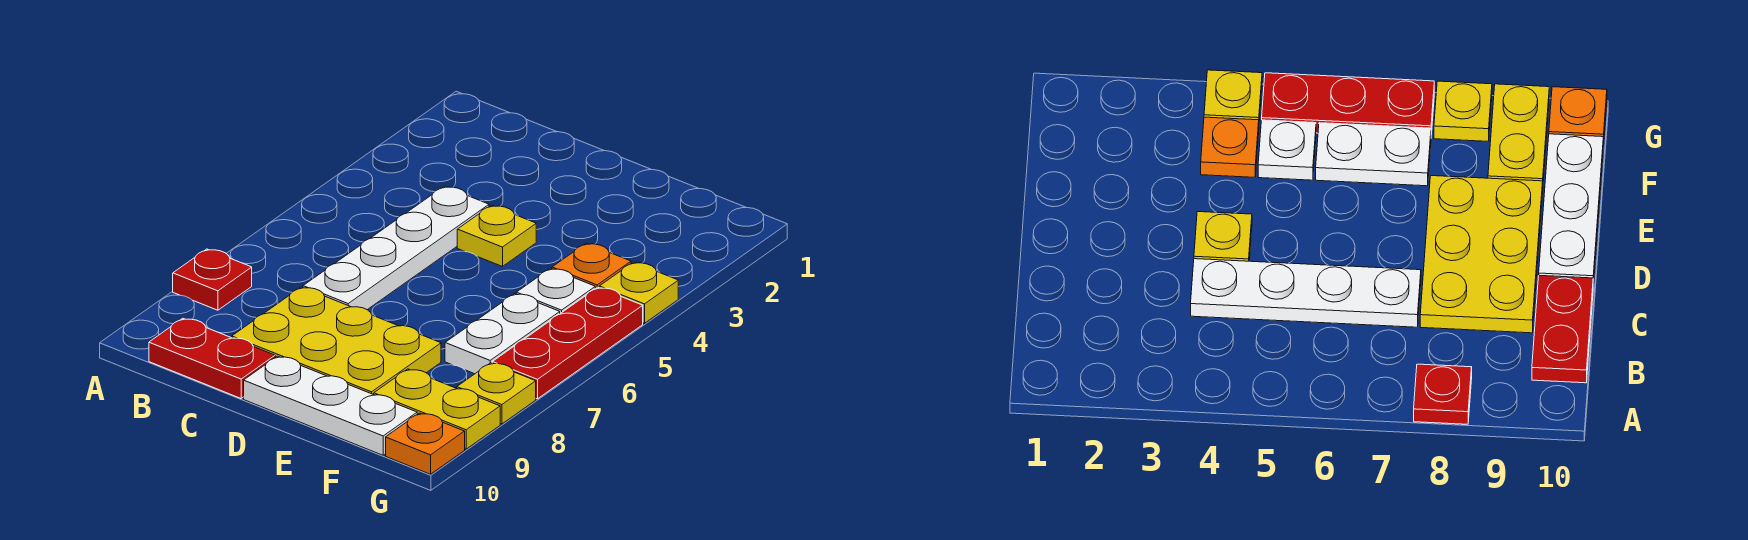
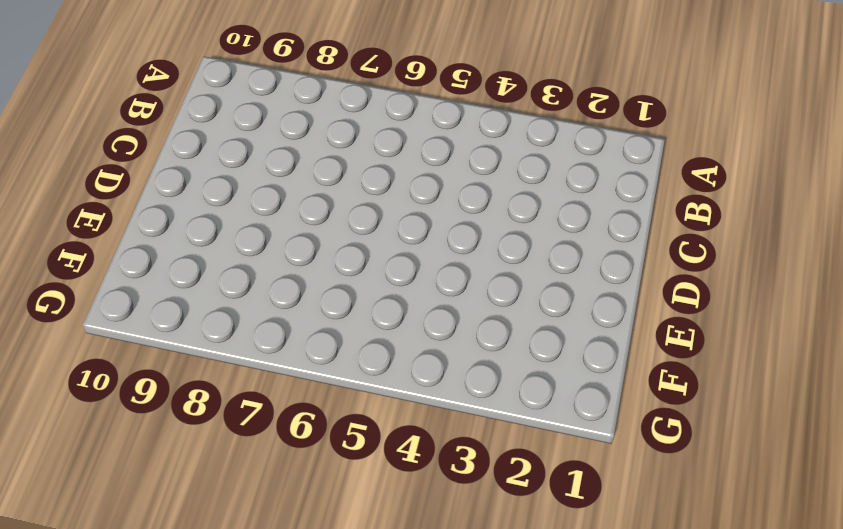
none -> red plate A8 level 1
none -> red plate B10:C10 level 1
none -> white plate C4:C7 level 1

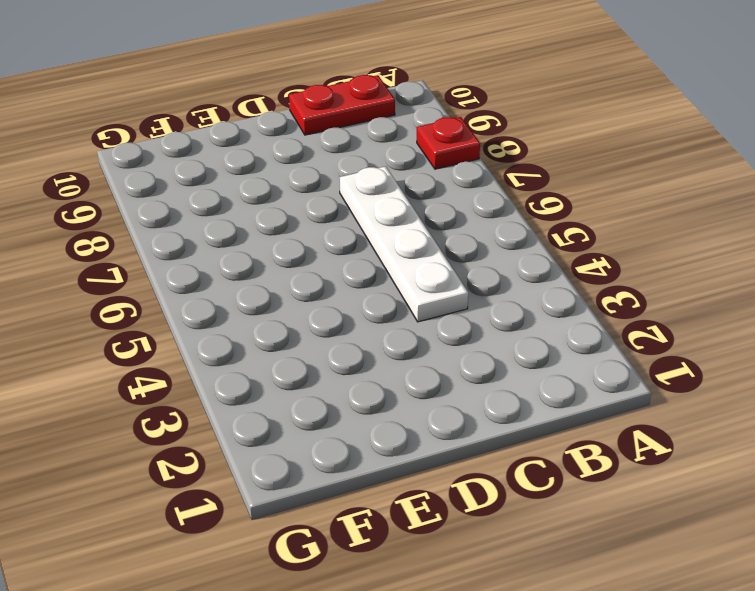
none -> yellow plate C8:E9 level 1
none -> yellow plate D4 level 1
none -> white plate D10:F10 level 1

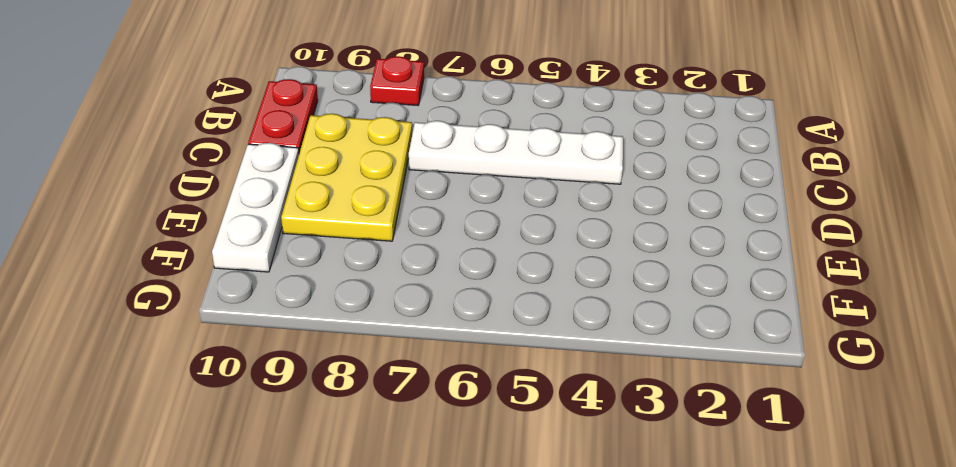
none -> yellow plate D4 level 1
none -> orange plate F4 level 1
none -> white plate F5 level 1

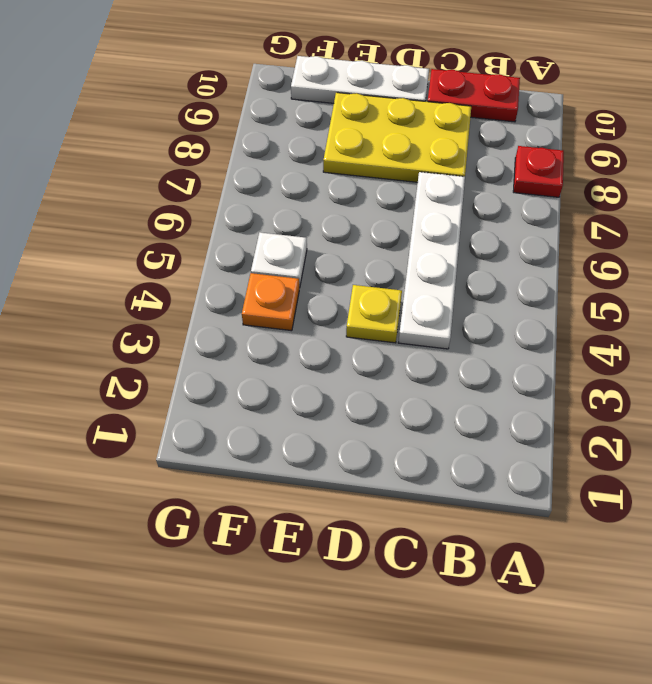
none -> white plate F6:F7 level 1
none -> yellow plate F9:G9 level 1
none -> yellow plate G4 level 1

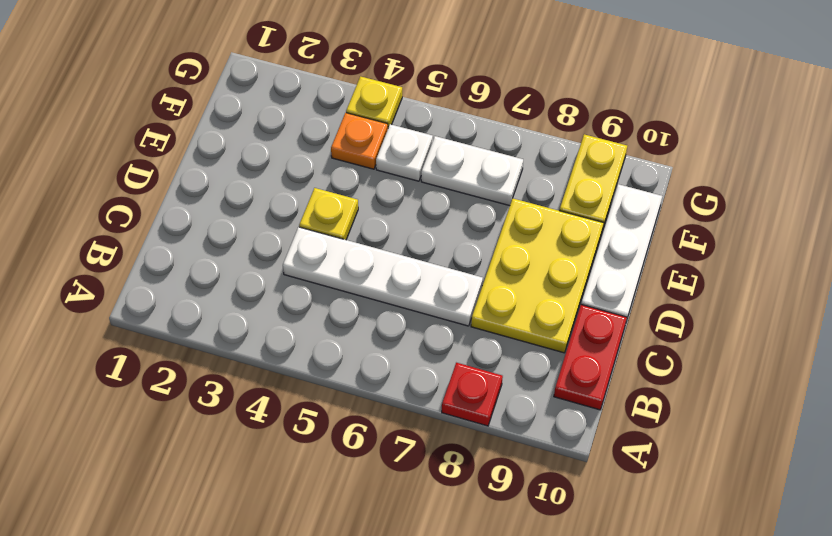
none -> red plate G5:G7 level 1
none -> yellow plate G8 level 1
none -> orange plate G10 level 1

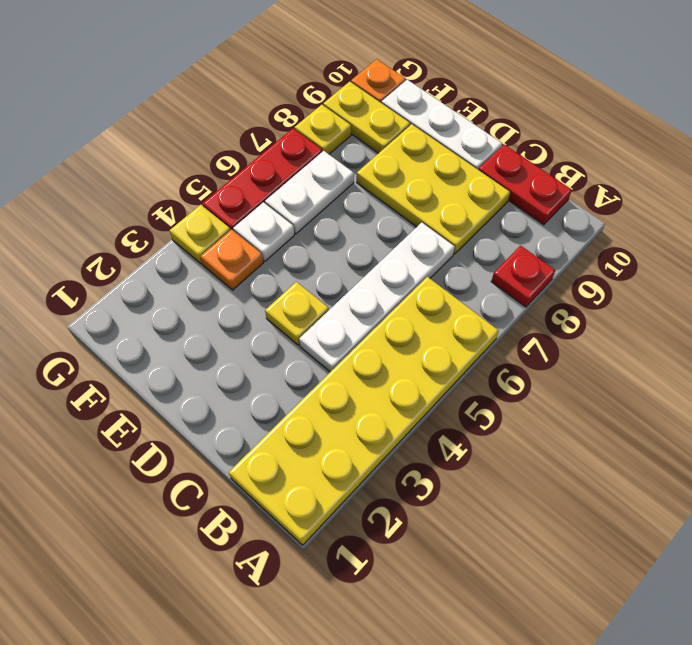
yellow plate A1:B6 level 1 -> none

